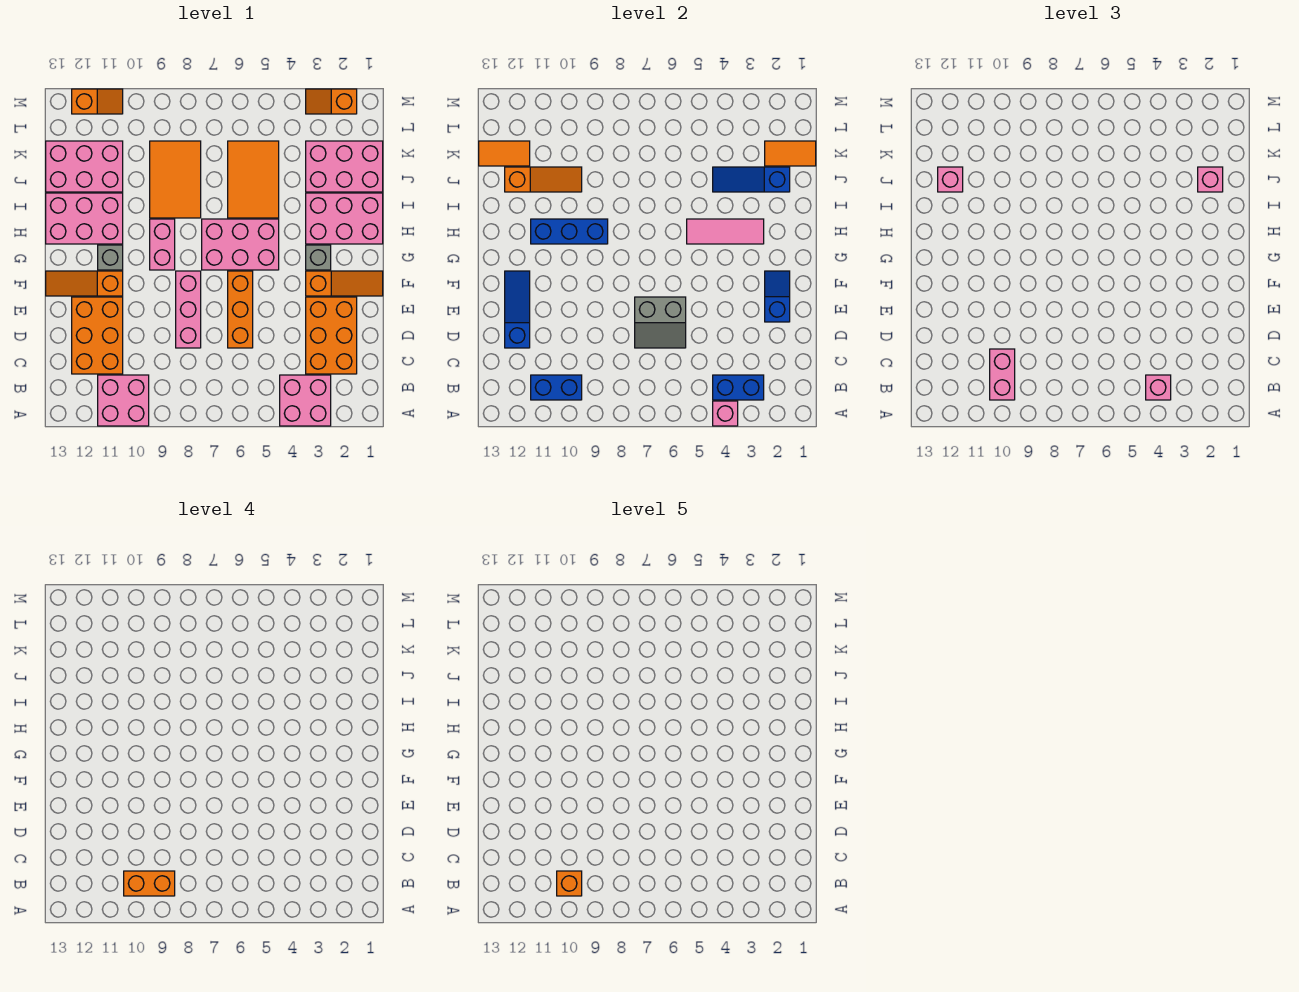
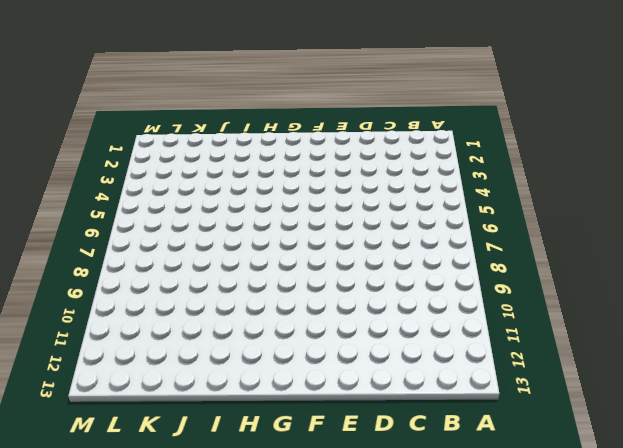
none -> pink brick A3:B4 level 1
none -> pink brick A10:B11 level 1
none -> orange brick C2:E3 level 1
none -> orange brick C11:E12 level 1

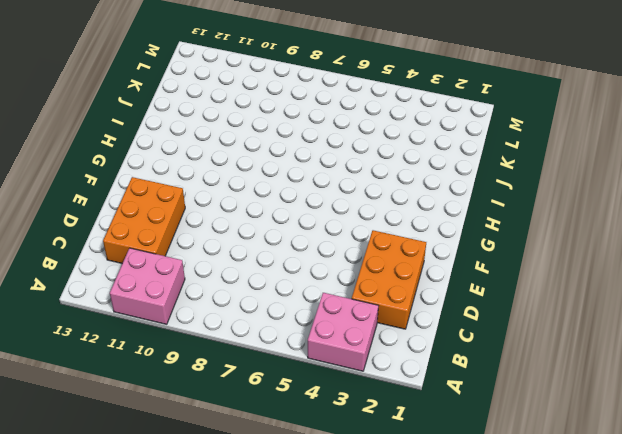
none -> orange brick D6:F6 level 1
none -> pink brick D8:F8 level 1
none -> orange slope F1:F3 level 1 top 3
none -> orange slope F11:F13 level 1 top 11

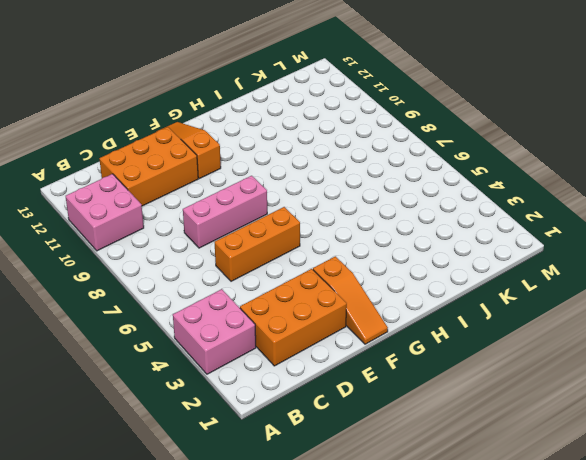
none -> grey brick G3 level 1
none -> pink brick G5:H7 level 1
none -> pink brick G9:H9 level 1
none -> grey brick G11 level 1

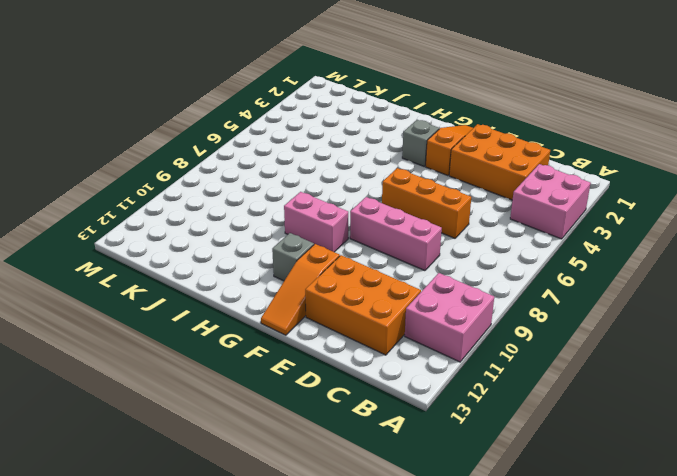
none -> pink brick G5:H7 level 1
none -> pink brick H1:I3 level 1
none -> pink brick H11:I13 level 1
none -> orange tile I5:K6 level 1

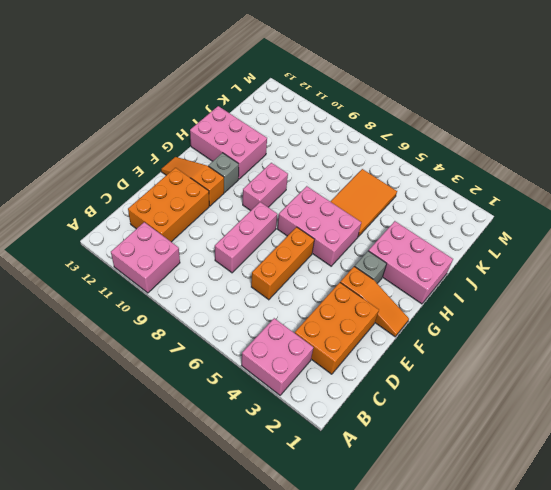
none -> orange tile I8:K9 level 1
none -> pink brick J1:K3 level 1
none -> pink brick J11:K13 level 1
none -> orange slope M2:M3 level 1 top 2

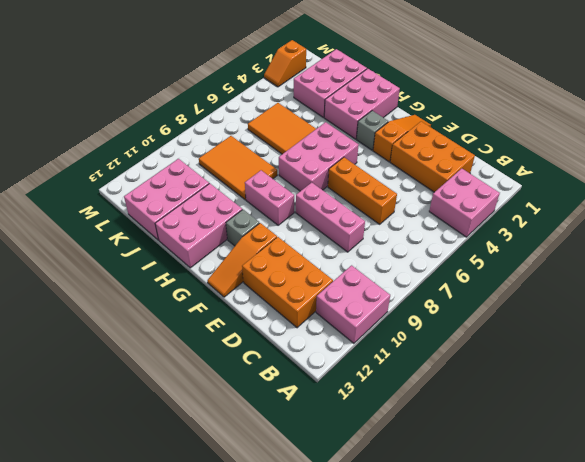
none -> orange slope M11:M12 level 1 top 12
none -> pink brick A4 level 2
none -> blue brick B3:B4 level 2
none -> blue brick B10:B11 level 2

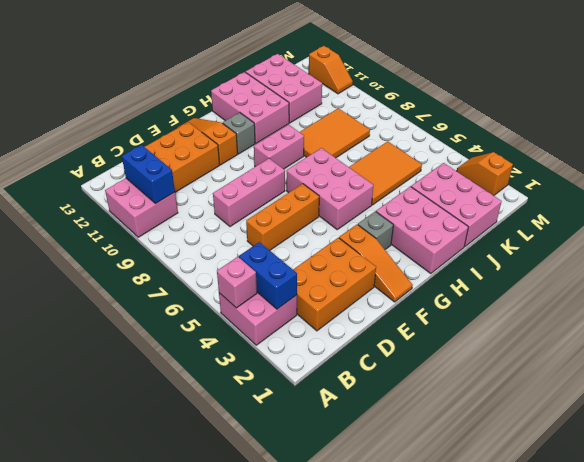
none -> grey slope D6:E7 level 2 top E
none -> blue slope D12:F12 level 2 top D
none -> blue slope E2:F2 level 2 top E
none -> pink tile H3:H5 level 2

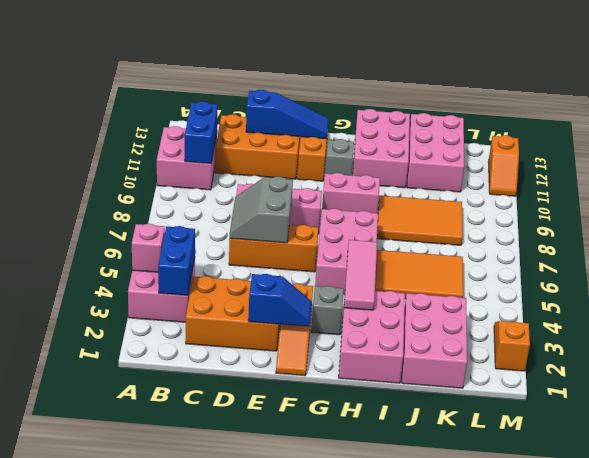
none -> blue brick H9:H11 level 2
none -> blue slope J2:J4 level 2 top 2
none -> orange slope J10:J12 level 2 top 12
none -> orange tile K1:K2 level 2

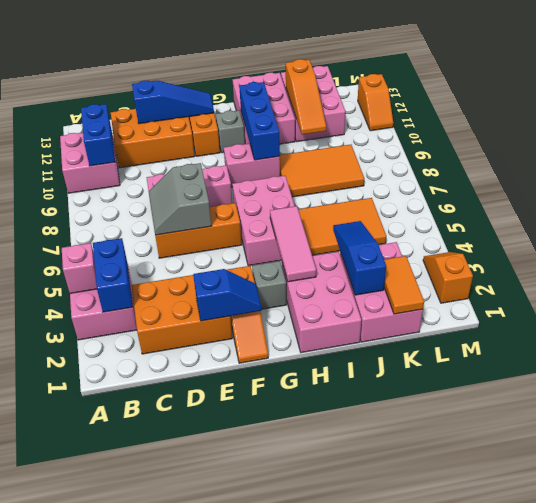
none -> orange tile K12:K13 level 2
none -> pink brick B4 level 3
none -> pink brick B10:C10 level 3
none -> pink brick J2 level 3

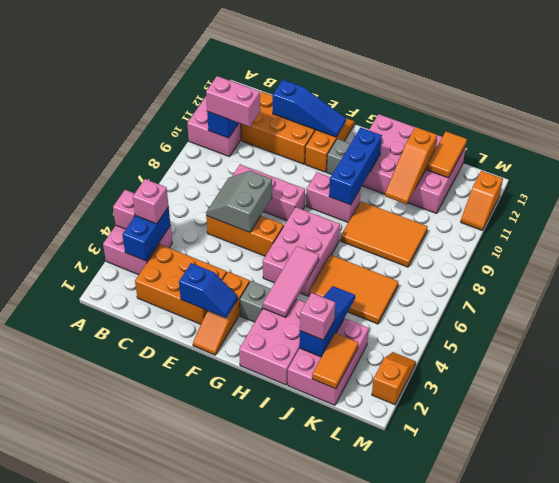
none -> pink brick J12 level 3
none -> orange brick B9:B10 level 4
none -> orange brick B10 level 5

